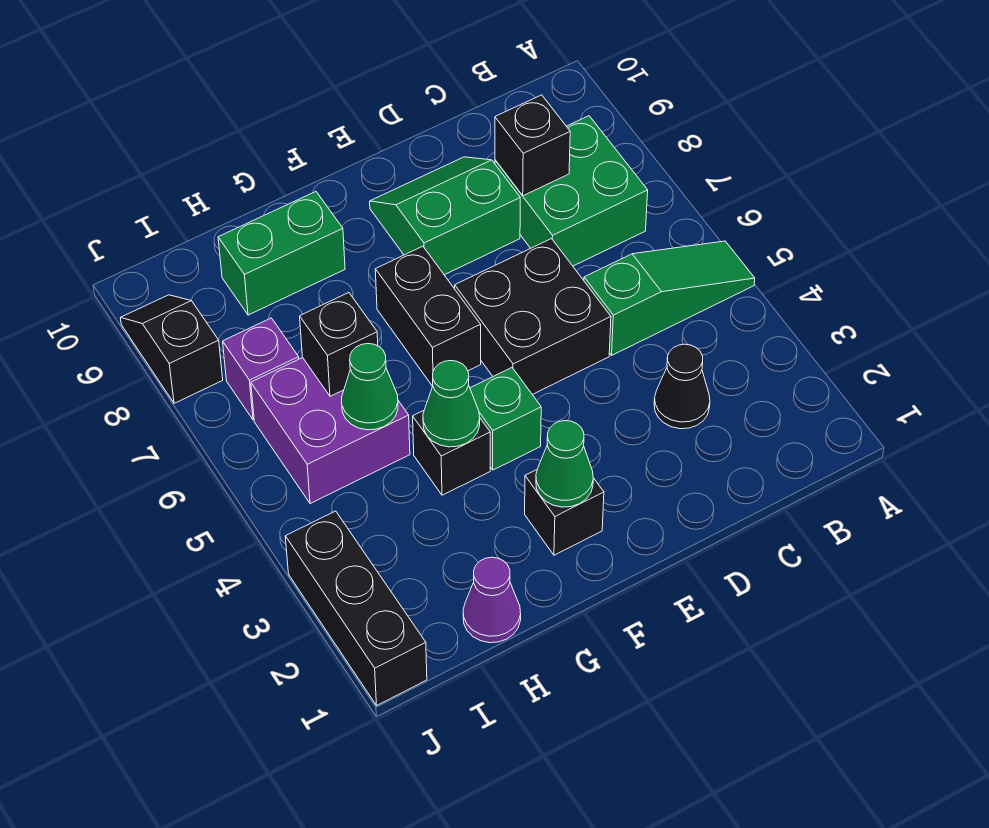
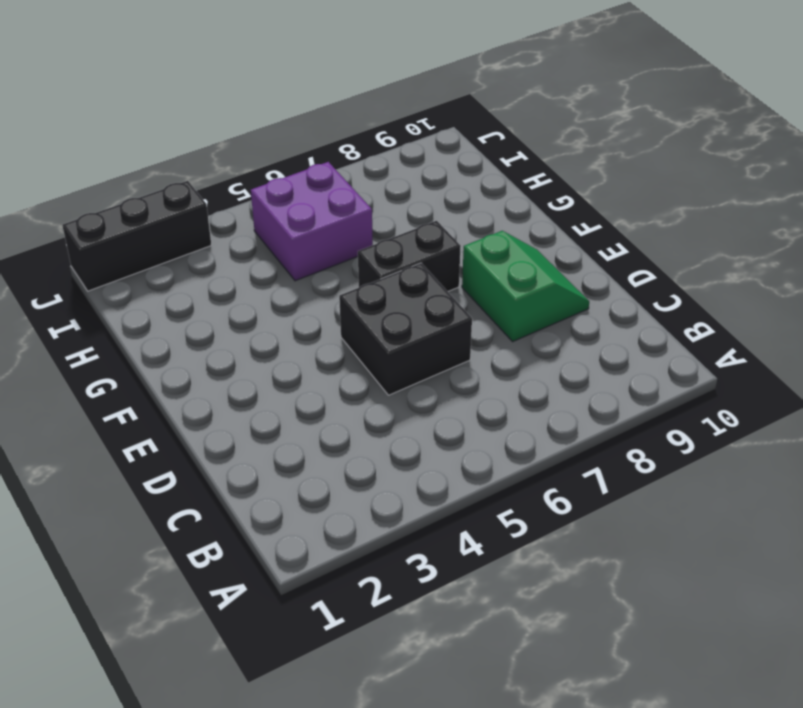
none -> green slope A5:C5 level 1 top C
none -> green brick B7:C8 level 1
none -> black cone C3 level 1

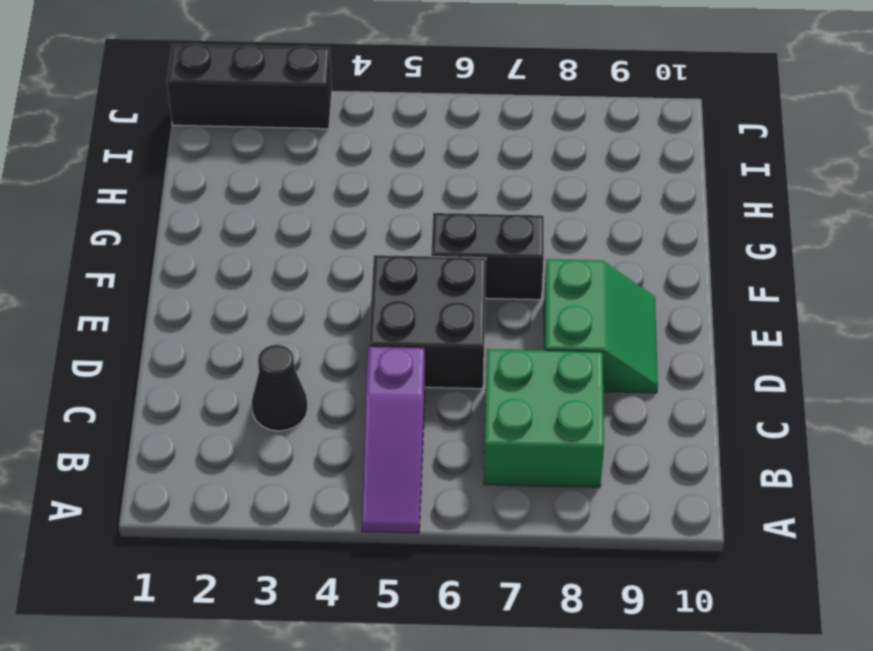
purple slope A5:C5 level 1 top C -> green slope A5:C5 level 1 top C
none -> black brick F2 level 1
none -> green brick F4 level 1
none -> black brick G4 level 1

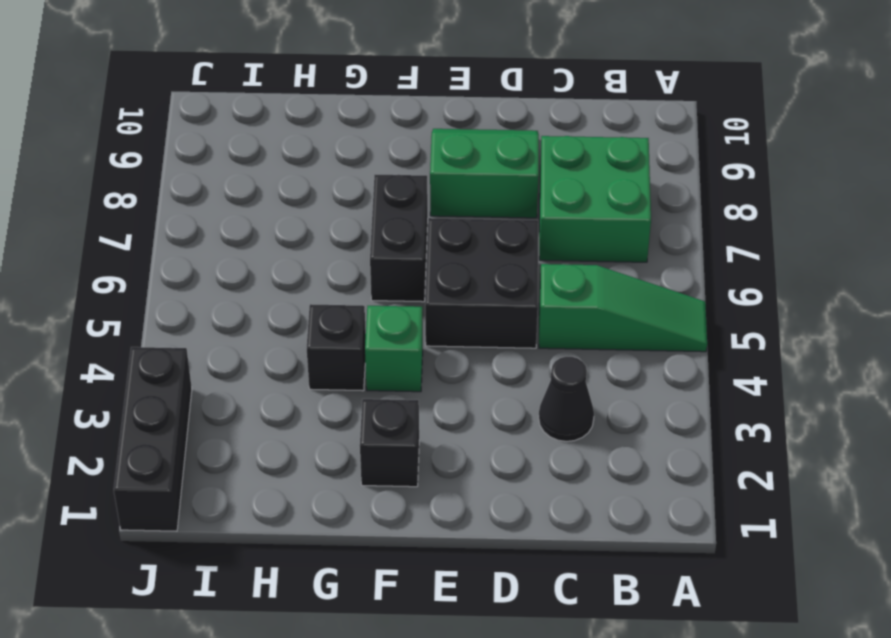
none -> green brick G9:H9 level 1
none -> purple cone H1 level 1
none -> purple brick H5:I6 level 1

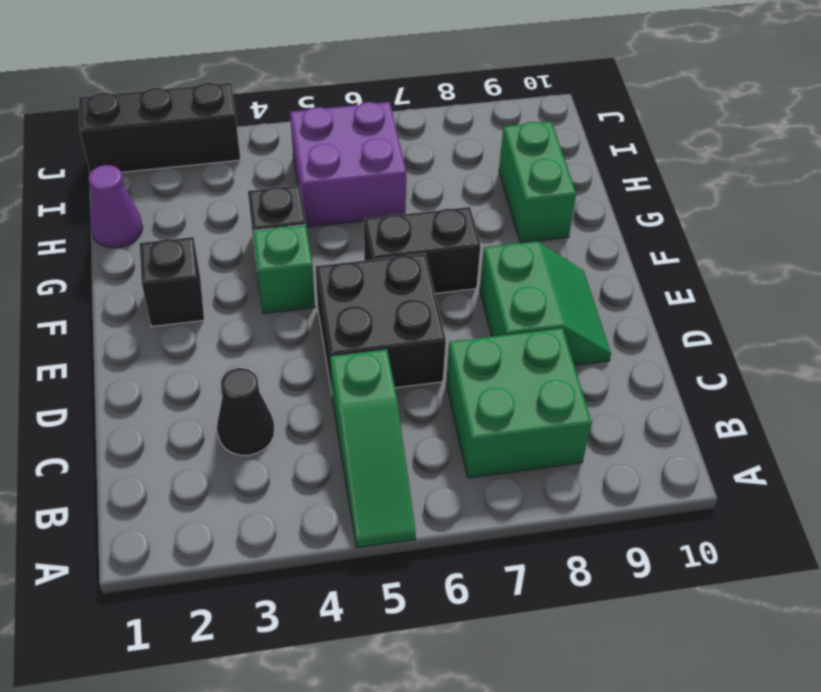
none -> purple brick I7 level 1
none -> black slope J8:J9 level 1 top 8
none -> black brick C8 level 2

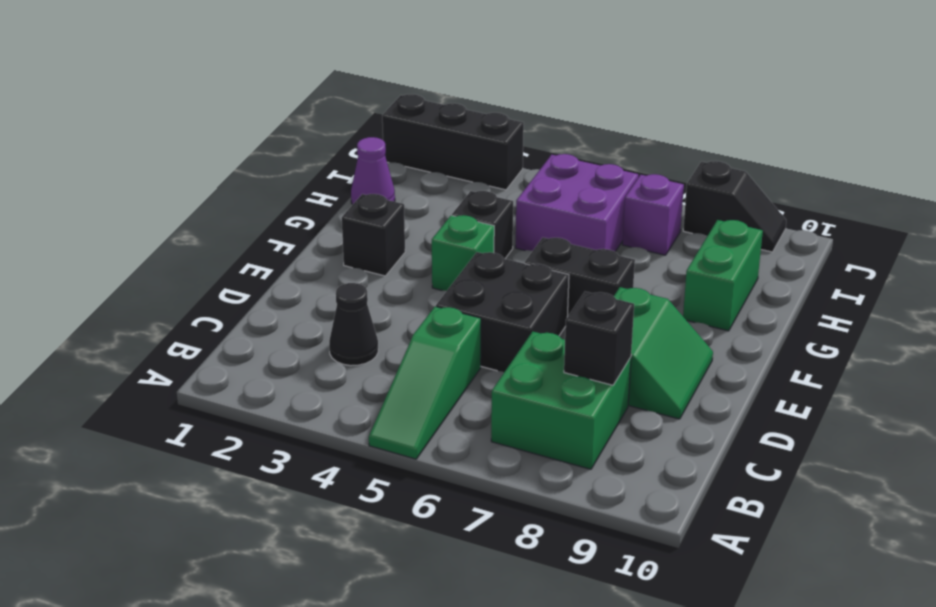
none -> green cone F2 level 2
none -> green cone G4 level 2
none -> green cone H5 level 2

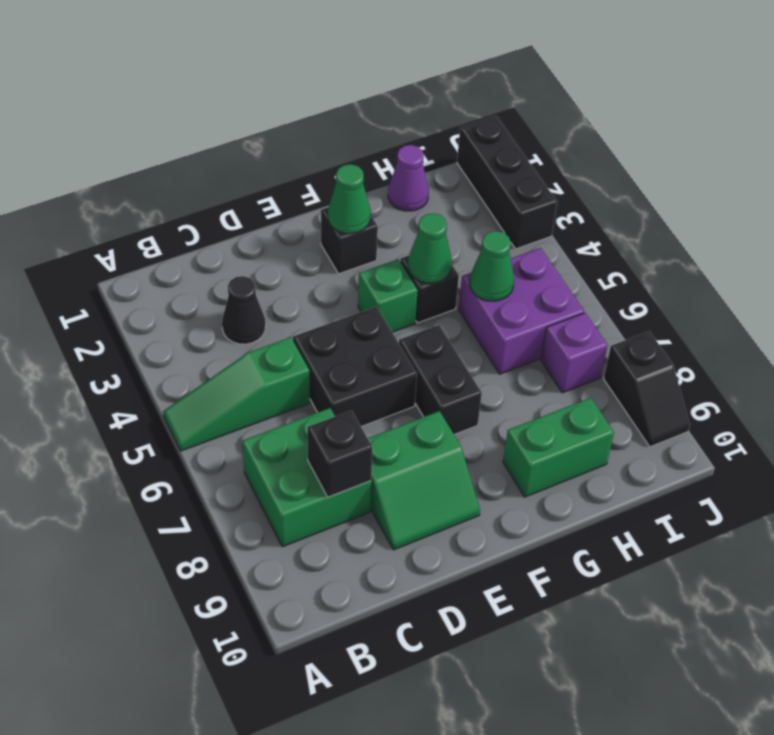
none -> black brick H6 level 2

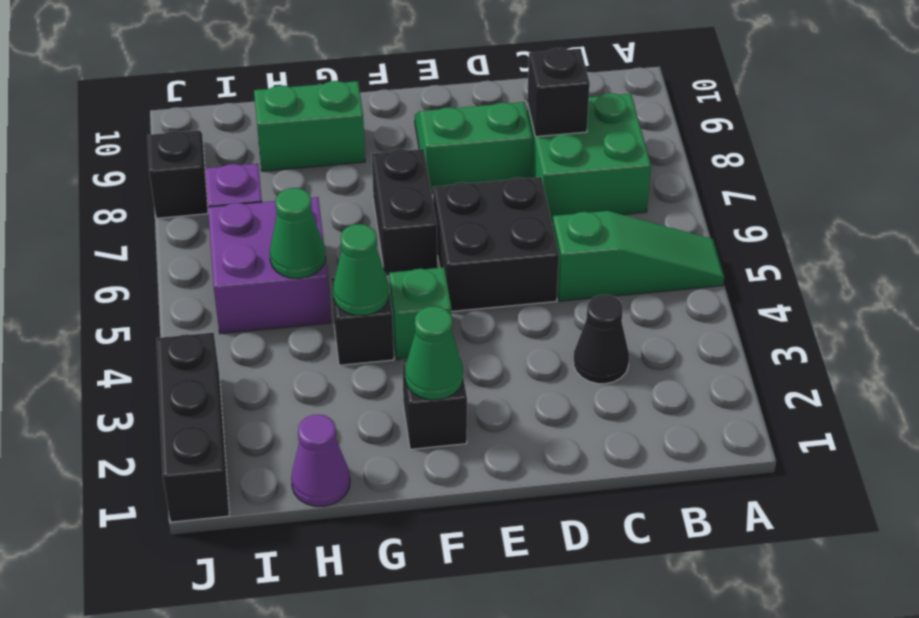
none -> black brick H6 level 2

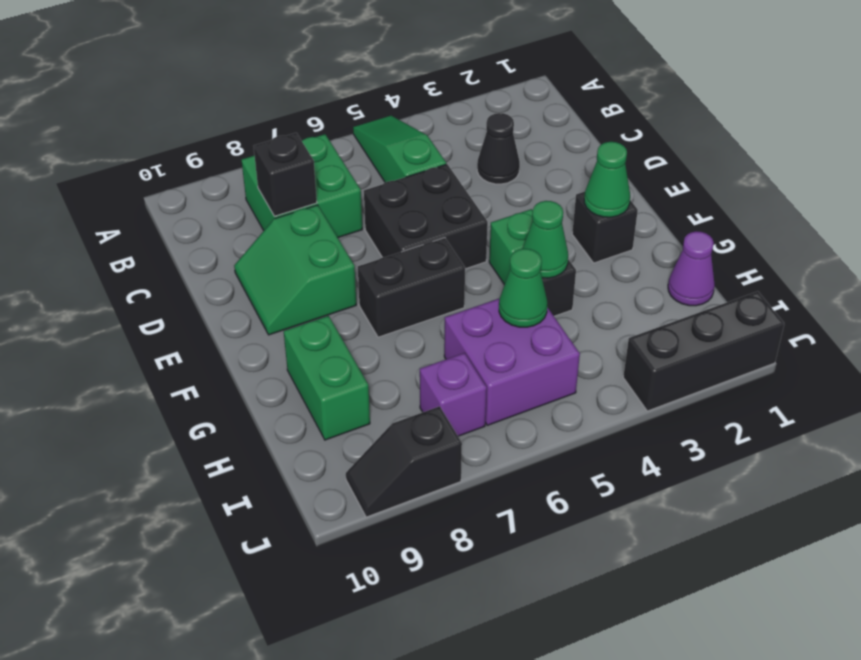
none -> black brick H6 level 2

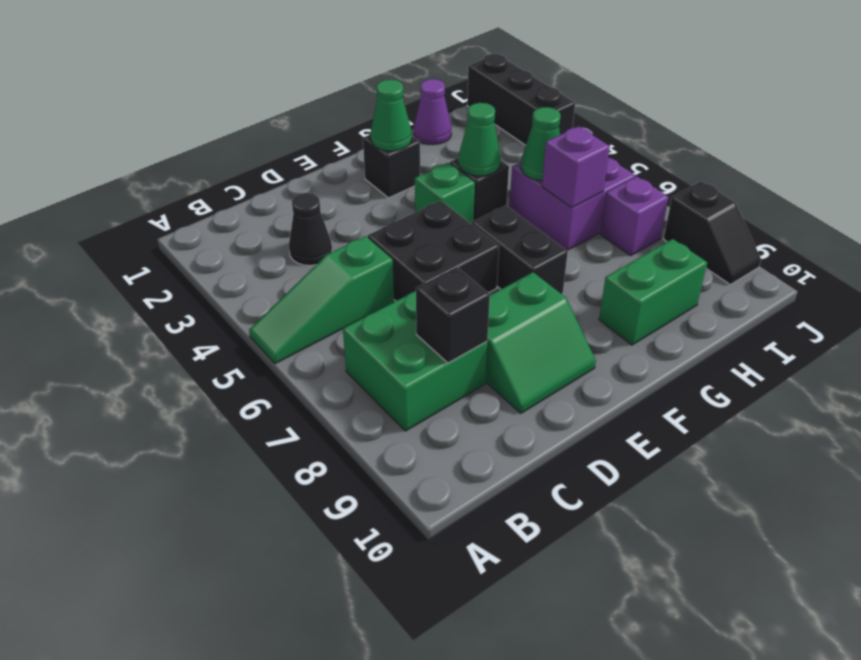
purple brick H6 level 2 -> black brick H6 level 2

